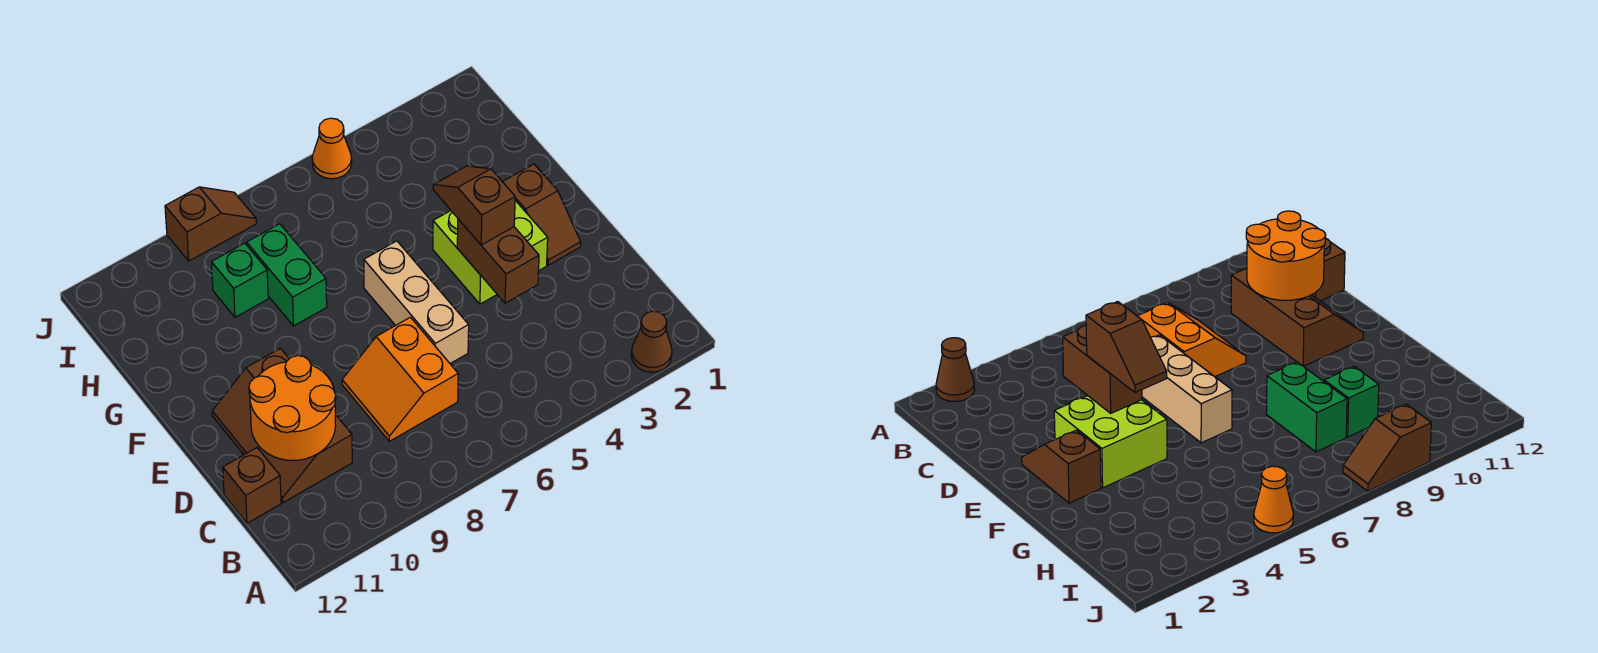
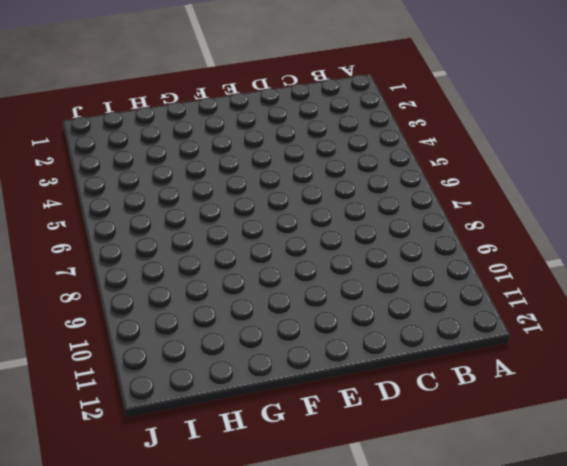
none -> brown cone A2 level 1
none -> orange slope C7:D8 level 1 top 7
none -> brown slope C10:E11 level 1 top 10

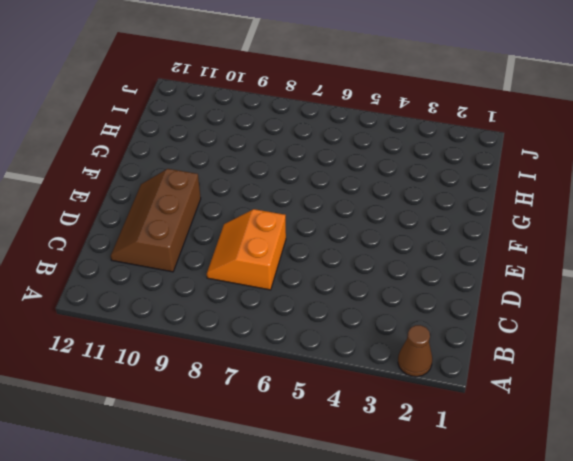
none -> brown brick C12 level 1
none -> tan brick D6:F6 level 1
none -> brown slope E2:F2 level 1 top F

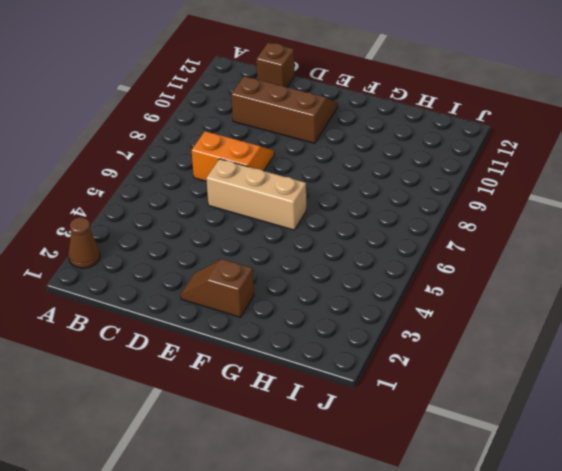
none -> lime brick E3:F4 level 1
none -> green brick G8:H8 level 1
none -> green brick H9 level 1

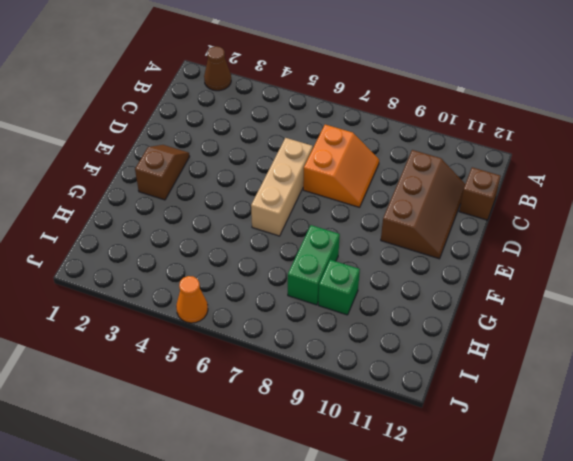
none -> lime brick E3:F4 level 1
none -> brown slope J8:J9 level 1 top 9
none -> orange round brick C10:D11 level 2

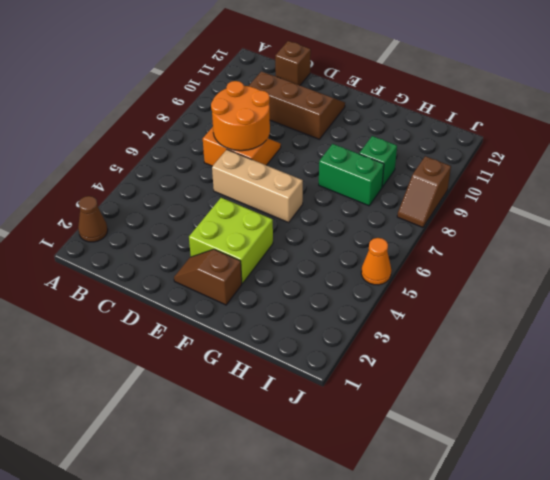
orange round brick C7:D8 level 2 -> orange round brick C10:D11 level 2
none -> brown brick D4:E4 level 2
none -> brown slope E4:F4 level 3 top E

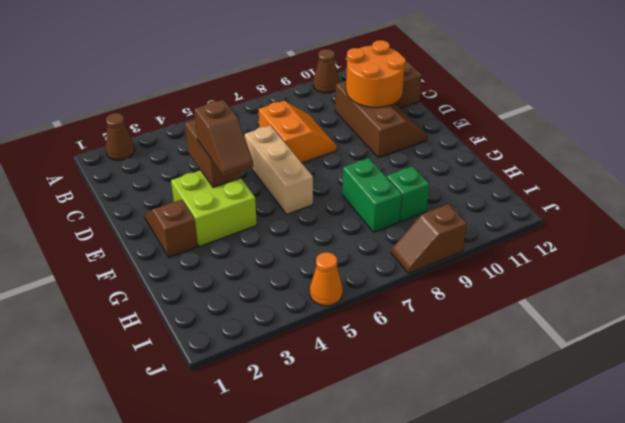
brown cone A10 level 1 -> none

